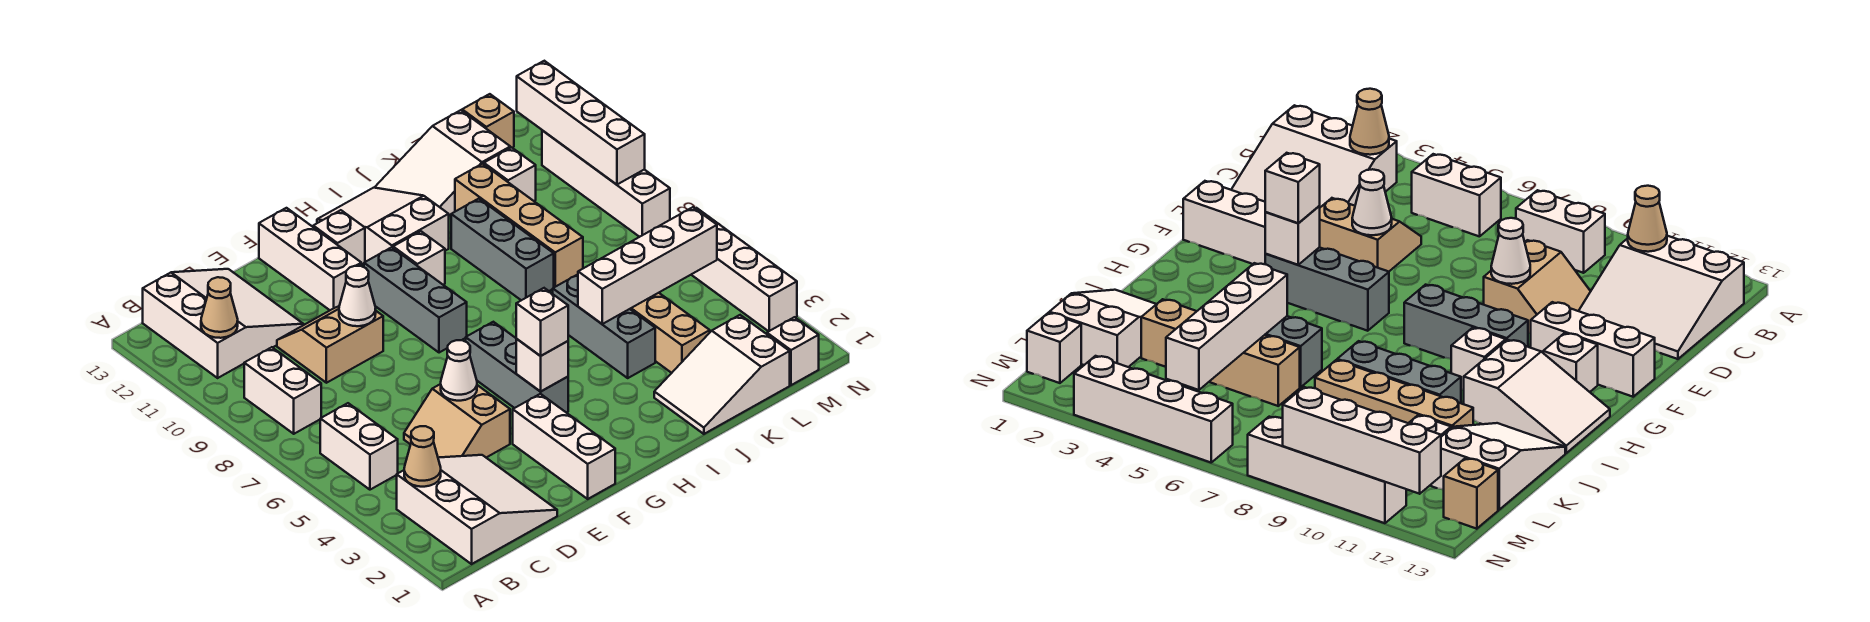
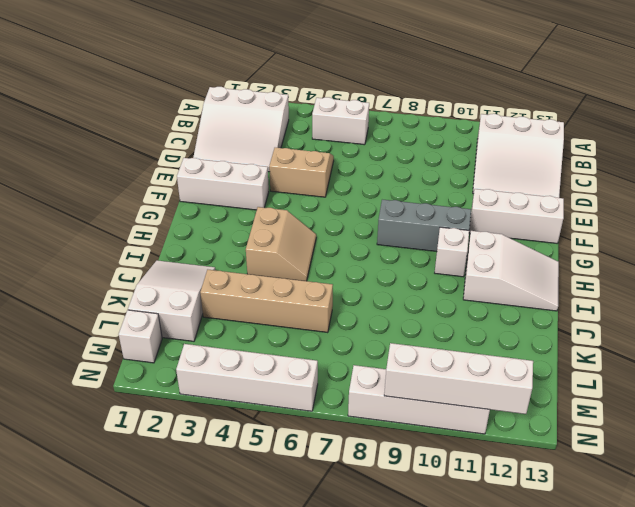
tan slope H4:I5 level 1 top 4 -> tan slope D9:E10 level 1 top 9
none -> white brick B8:B9 level 1
none -> grey brick G4:G6 level 1
none -> white brick G12 level 1
none -> grey brick J4:J6 level 1

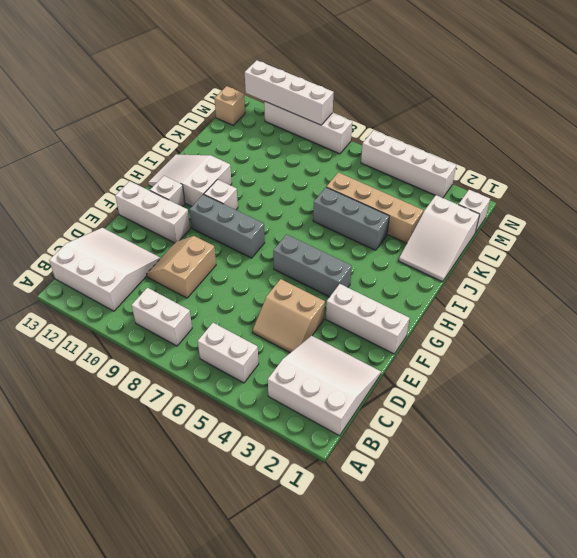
none -> grey brick J8:J10 level 1
none -> white slope J12:L13 level 1 top L
none -> tan brick K8:K11 level 1
none -> white brick L11 level 1

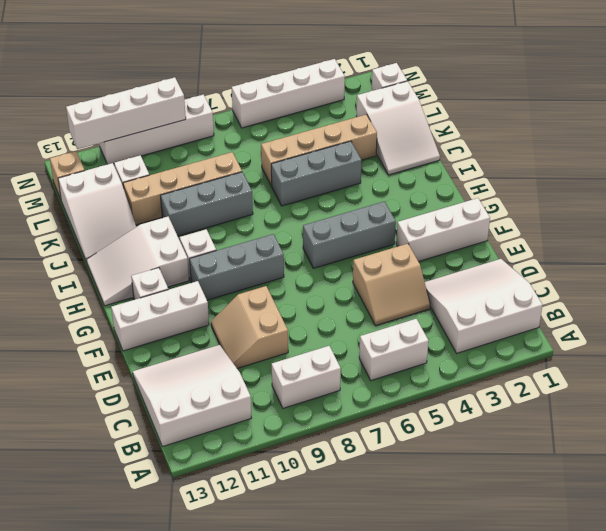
none -> tan cone B3 level 2
none -> tan cone B11 level 2
none -> white cone E5 level 2
none -> white cone E9 level 2

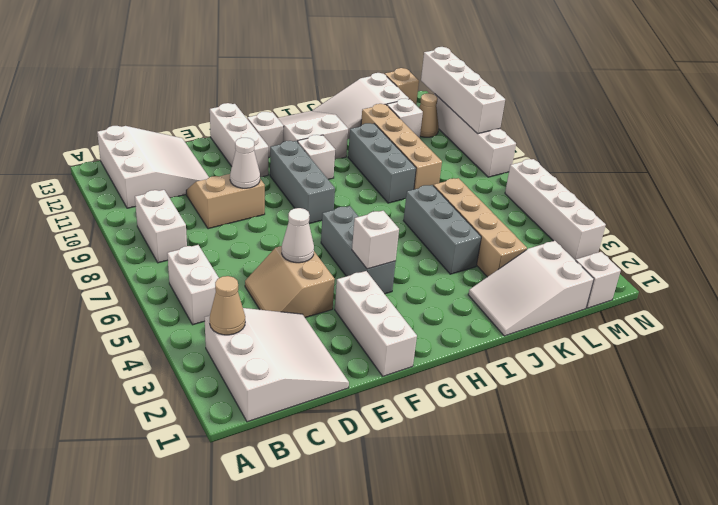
tan cone M11 level 1 -> tan cone B11 level 2
none -> white brick J5:M5 level 2
none -> white brick G4 level 3

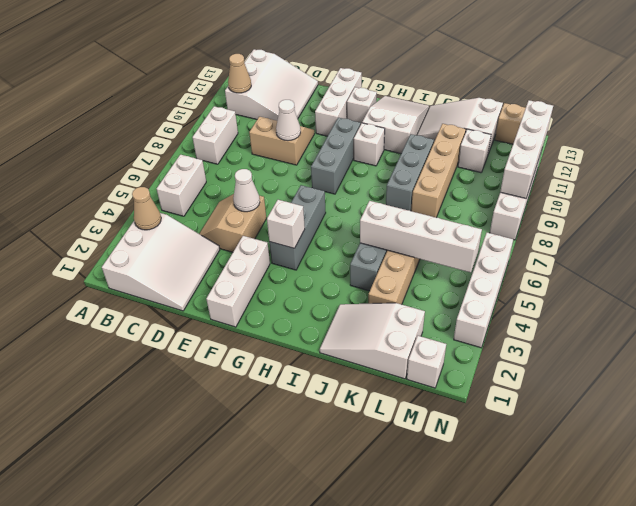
none -> white brick G4 level 3

